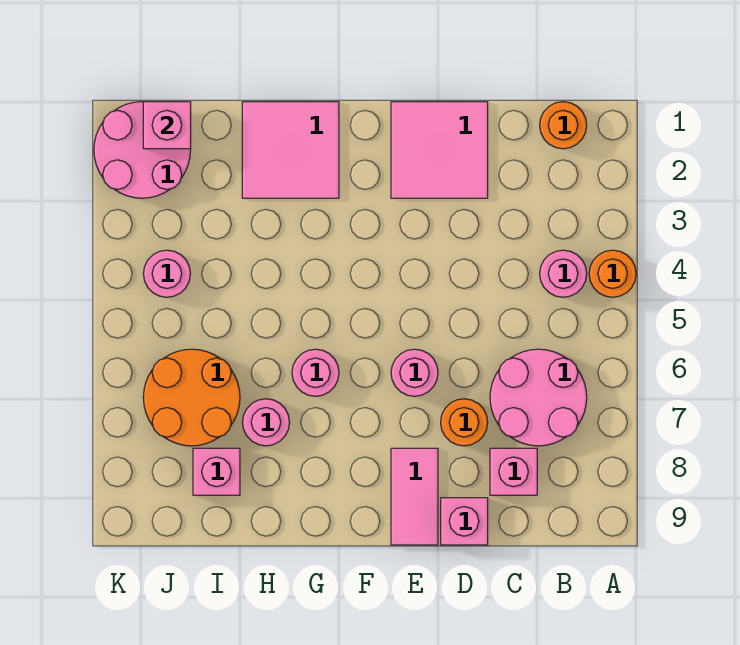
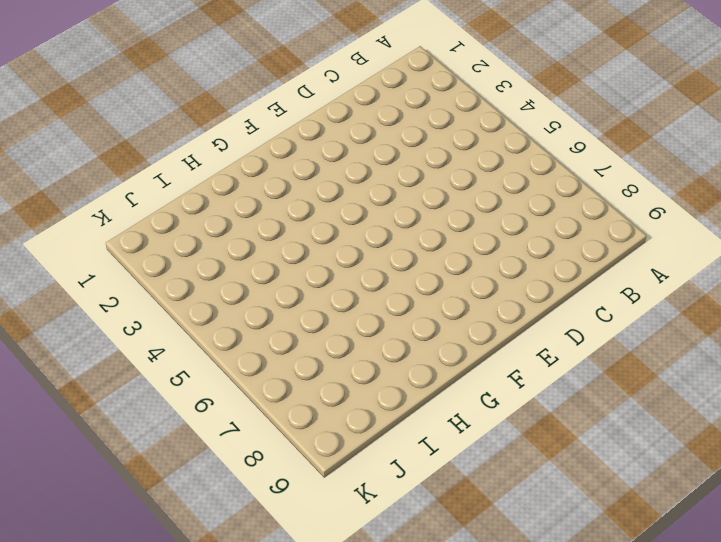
none -> orange round brick A4 level 1
none -> orange round brick B1 level 1
none -> pink round brick B4 level 1

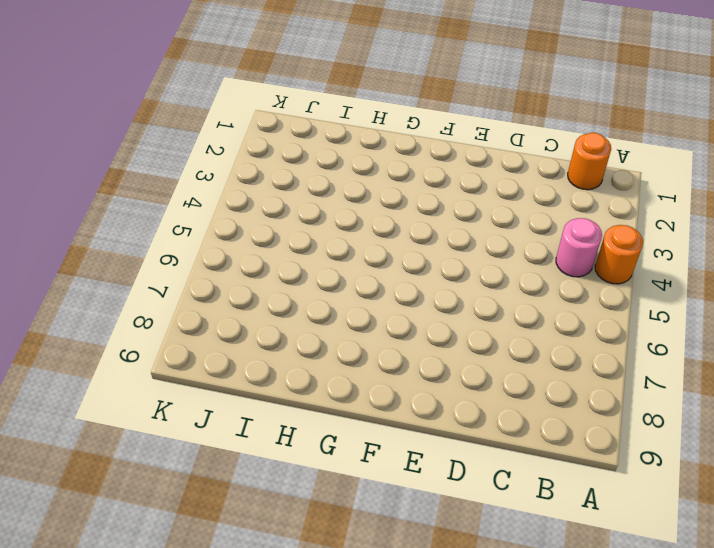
none -> pink round brick B6:C7 level 1
none -> pink brick C8 level 1
none -> pink tile D1:E2 level 1

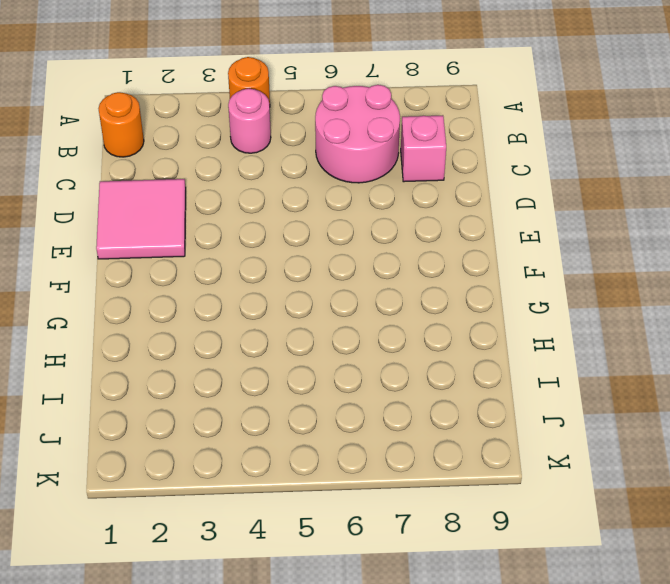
none -> orange round brick D7 level 1
none -> pink brick D9 level 1
none -> pink round brick E6 level 1

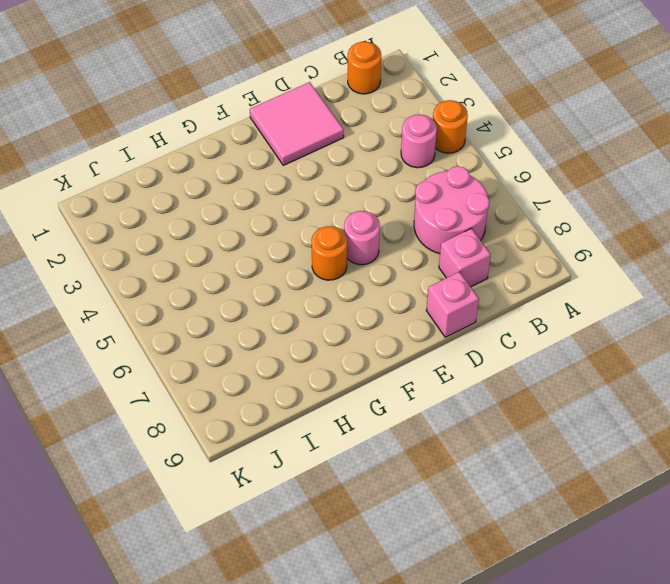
orange round brick F6 level 1 -> orange round brick D7 level 1
none -> pink tile E8:E9 level 1
none -> pink tile G1:H2 level 1
none -> pink round brick G6 level 1

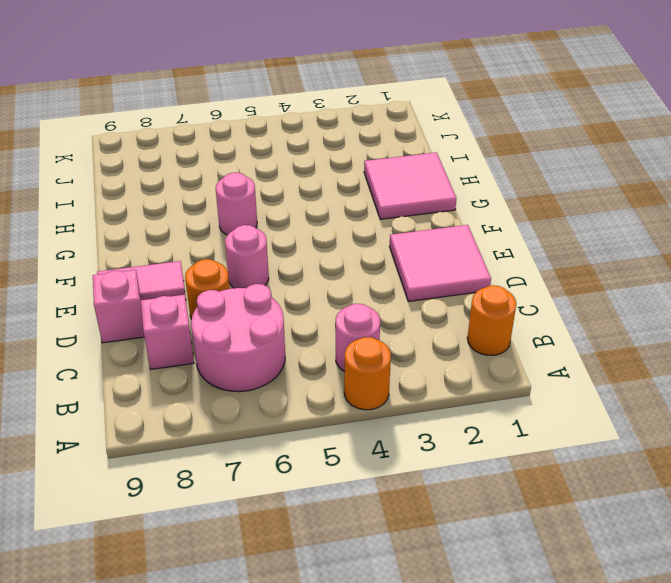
none -> pink round brick H7 level 1
none -> orange round brick I6:J7 level 1
none -> pink brick I8 level 1

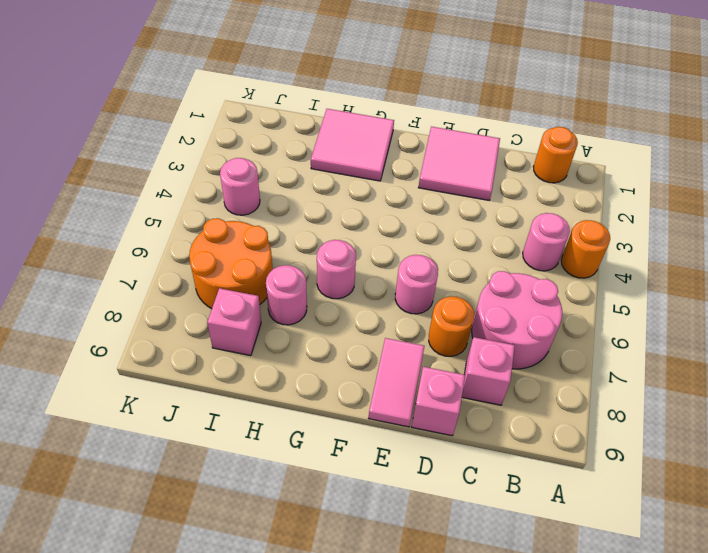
none -> pink round brick J1:K2 level 1
none -> pink brick J1 level 2

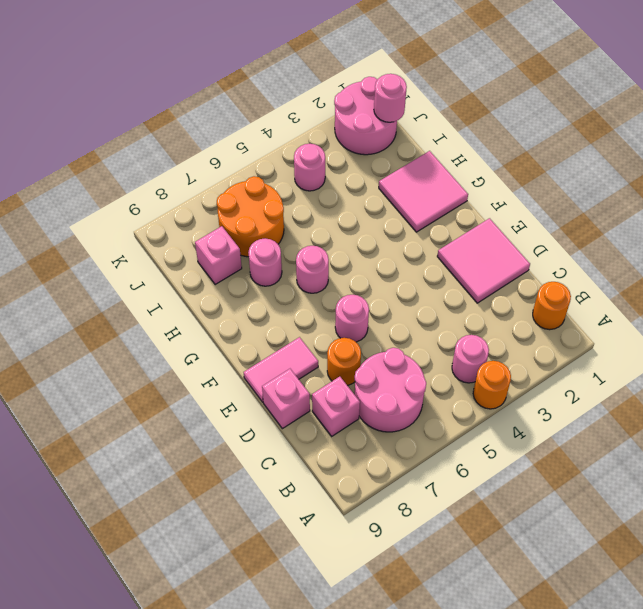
pink round brick J1 level 2 -> pink brick J1 level 2

